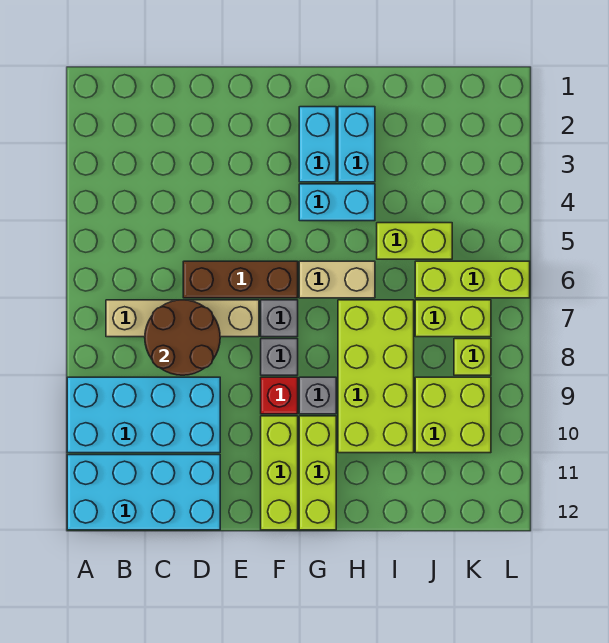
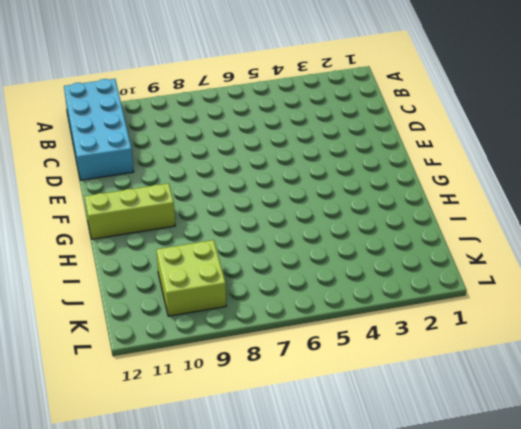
none -> cyan brick A9:D10 level 1
none -> tan brick B7:E7 level 1
none -> brown brick D6:F6 level 1

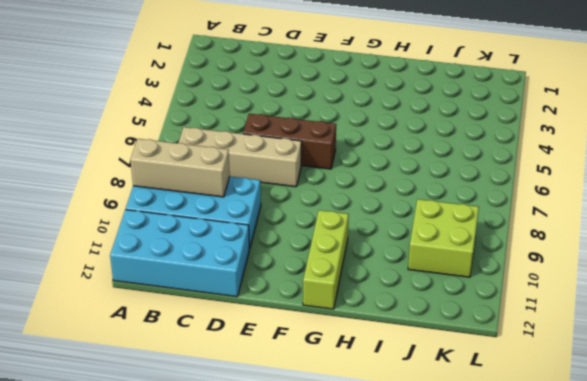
tan brick A9:C9 level 2 -> none
none -> grey brick F7 level 1
none -> grey brick F8 level 1
none -> red brick F9 level 1

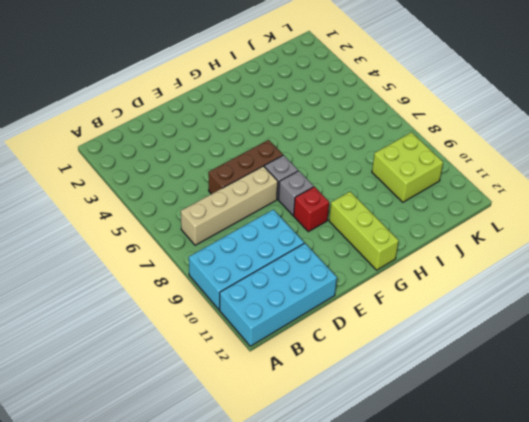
none -> lime brick F10:F12 level 1
none -> cyan brick G2:G3 level 1
none -> cyan brick G4:H4 level 1

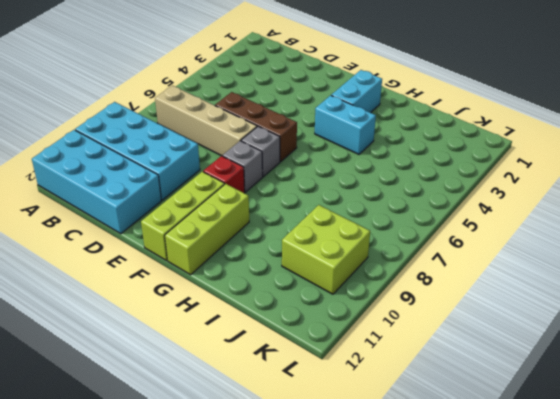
none -> tan brick G6:H6 level 1
none -> grey brick G9 level 1
none -> cyan brick H2:H3 level 1

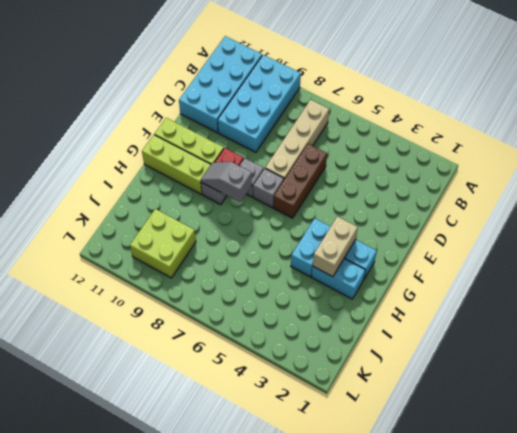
tan brick G3:H3 level 2 -> tan brick G6:H6 level 1
grey slope G8:G9 level 2 top 8 -> none
none -> lime brick H7:I10 level 1
none -> lime brick I5:J5 level 1
none -> lime brick J6:L6 level 1

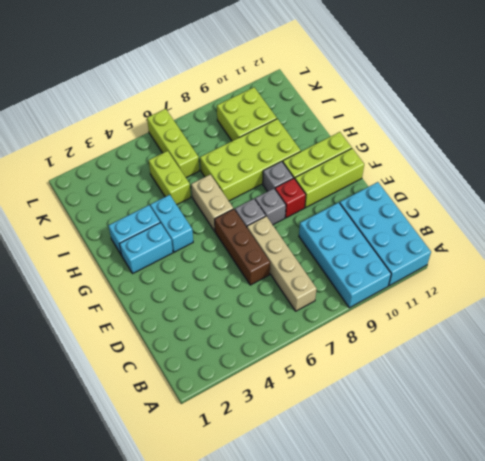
none -> lime brick J7:K7 level 1
none -> lime brick K8 level 1
none -> brown round brick C7:D8 level 2

